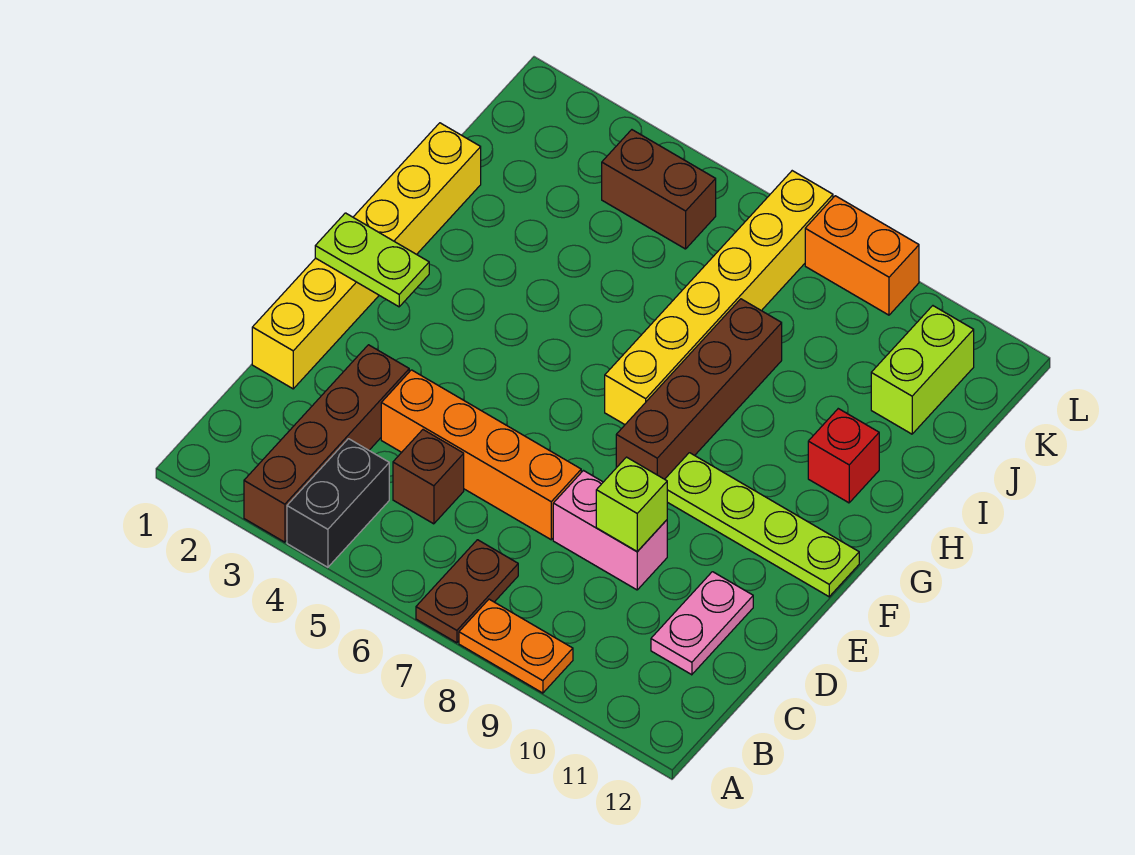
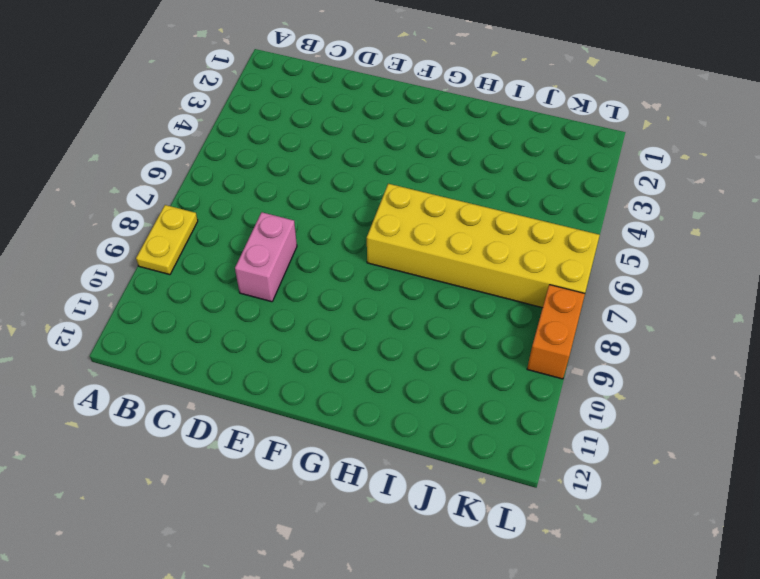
yellow plate A8:A9 level 1 -> orange plate A8:A9 level 1
yellow brick G6:L7 level 1 -> yellow brick G7:L7 level 1
none -> brown brick A3:D3 level 1
none -> black brick A4:B4 level 1
none -> brown plate A7:B7 level 1

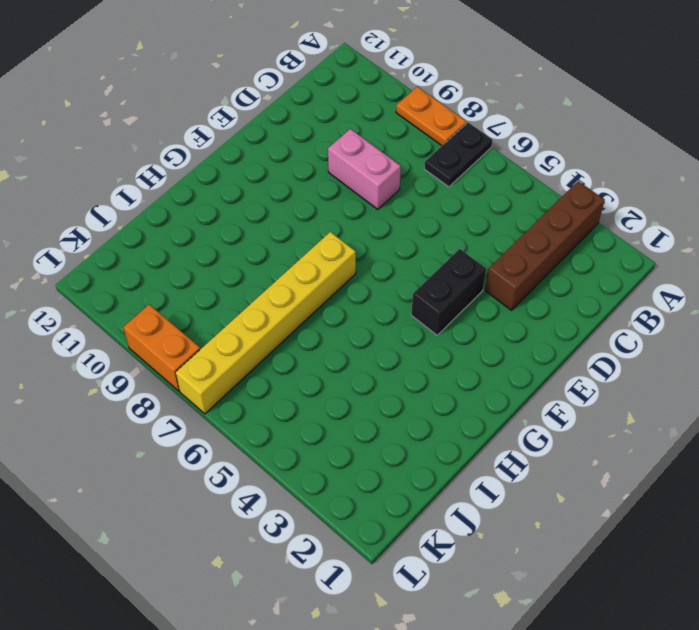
black plate A7:B7 level 1 -> brown plate A7:B7 level 1
black brick E4:F4 level 1 -> black brick A4:B4 level 1
none -> brown brick C5 level 1
none -> pink plate C11:D11 level 1
none -> yellow brick D1:I1 level 1

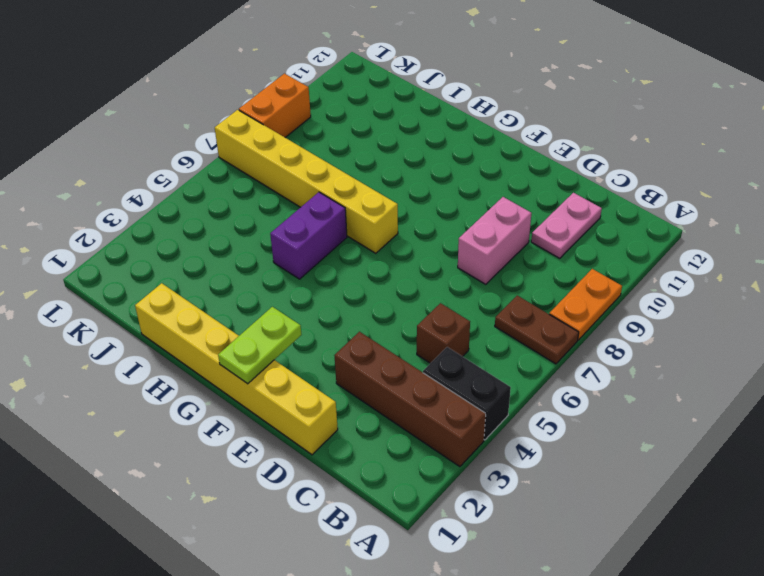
pink plate C10:C11 level 1 -> pink plate C11:D11 level 1
purple brick H5:H6 level 1 -> none
none -> orange brick D4:D7 level 1
none -> brown brick F8:I8 level 1
none -> lime plate F9:F12 level 1

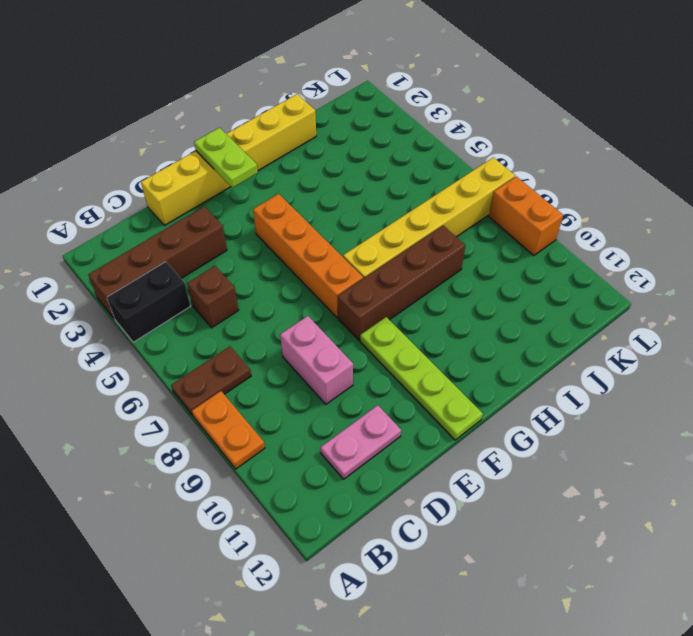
orange brick F4:F7 level 1 -> orange brick D4:D7 level 1
none -> red brick H11 level 1
none -> lime brick J11:K11 level 1
none -> brown brick K4:K5 level 1

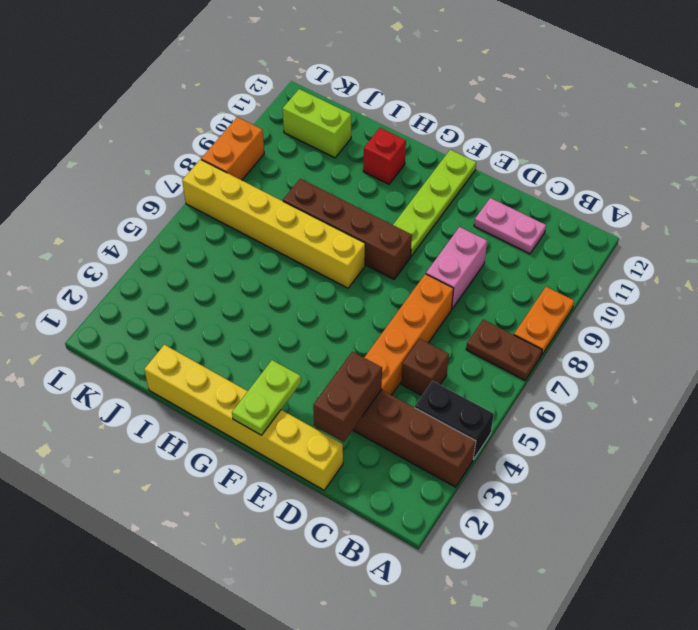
brown brick D2:D3 level 2 -> brown brick K4:K5 level 1
none -> lime brick D9 level 2

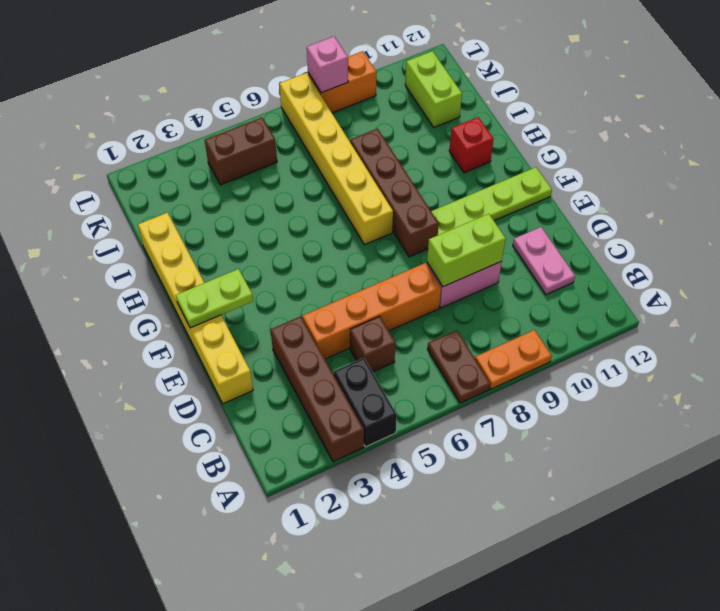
lime brick D8:D9 level 2 -> lime brick D9 level 2
pink brick L8 level 2 -> none

